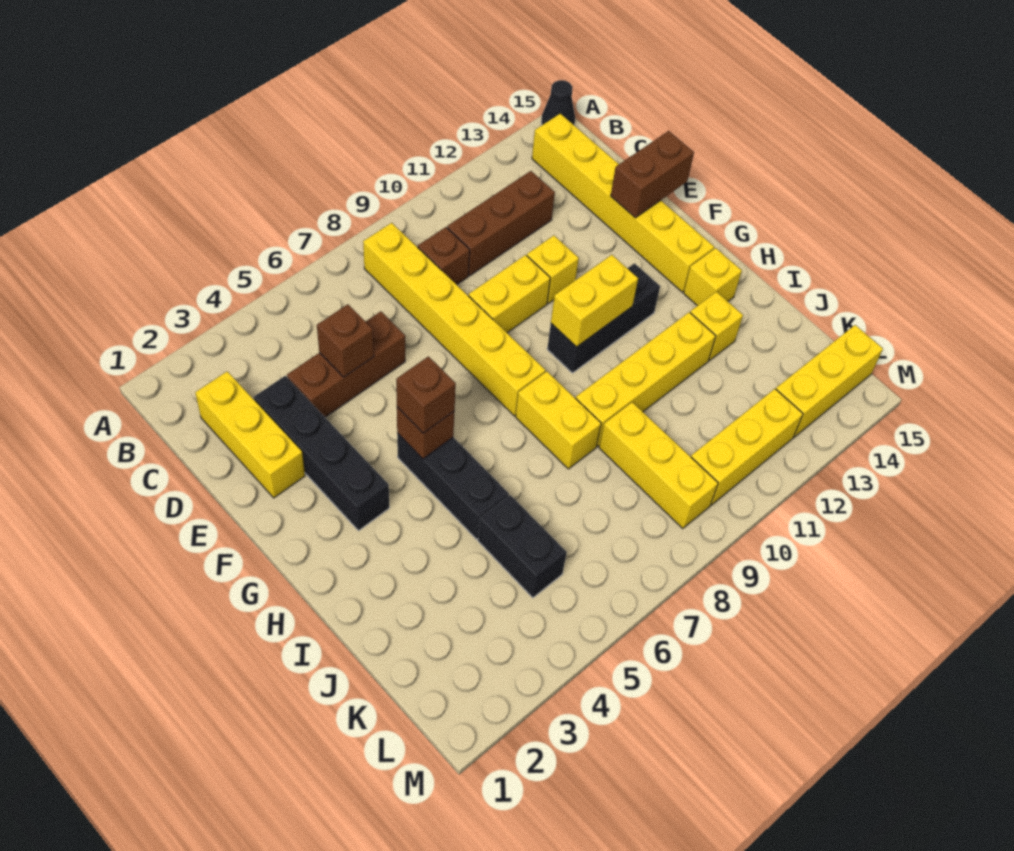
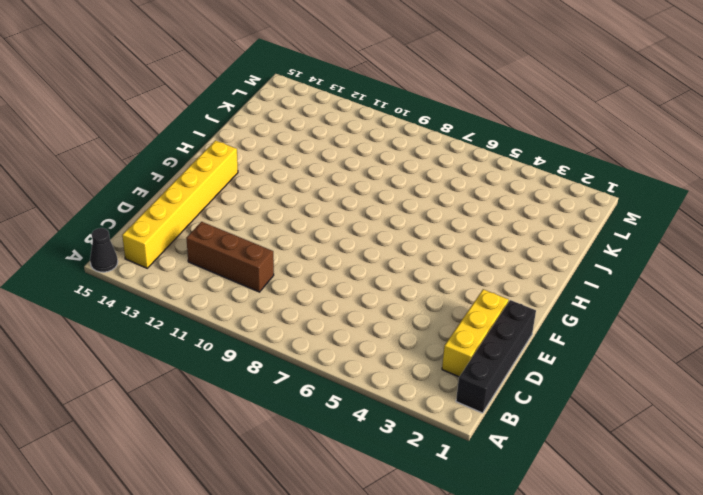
black brick B1:E1 level 1 -> black brick D3:G3 level 1
none -> yellow brick B8:G8 level 1
none -> brown brick C9 level 1
none -> brown brick D4:D6 level 1

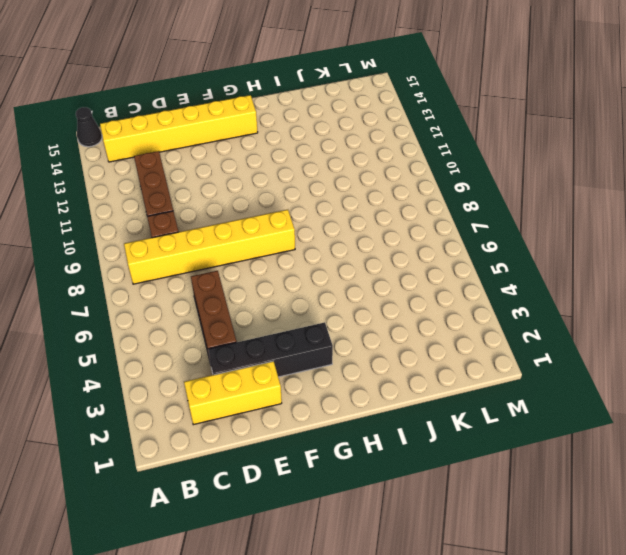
none -> yellow brick E9:E10 level 1
none -> yellow brick E11 level 1
none -> black brick G5:I5 level 1

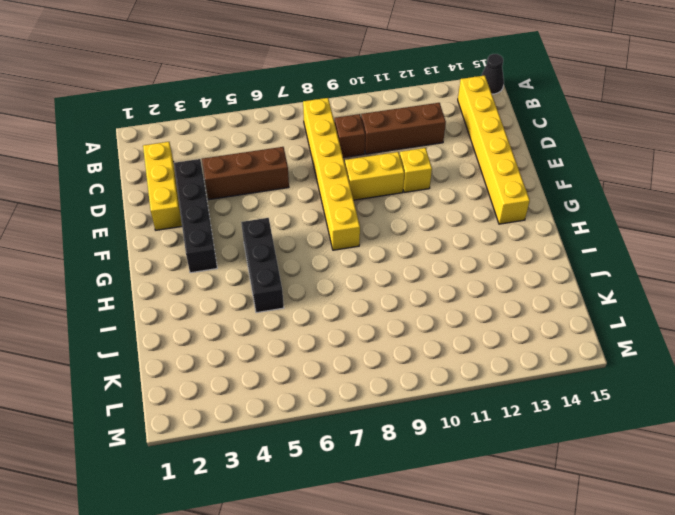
none -> black brick G10:G12 level 1
none -> yellow brick H8:I8 level 1
none -> yellow brick H14 level 1

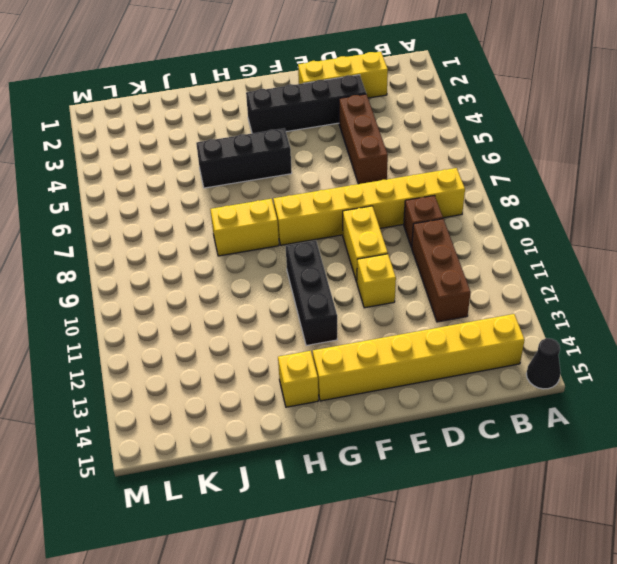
none -> yellow brick I9:I12 level 1
none -> yellow brick I13 level 1
none -> black brick J5:K5 level 1

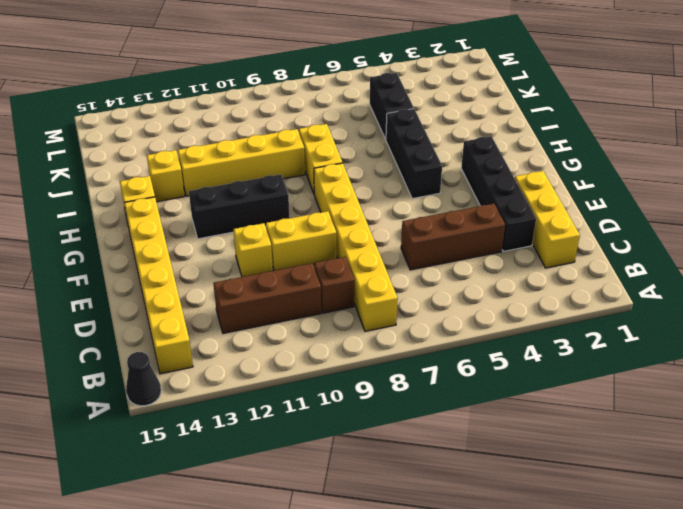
none -> yellow brick J9:L9 level 1
none -> yellow brick L10:L12 level 1
none -> yellow brick L13:L15 level 1

